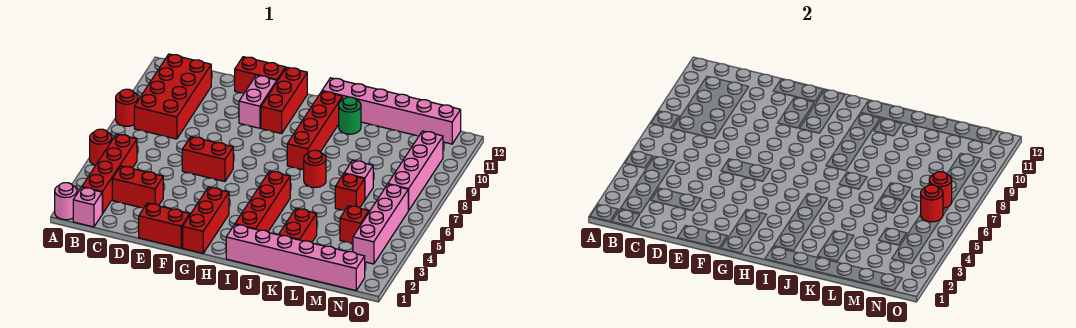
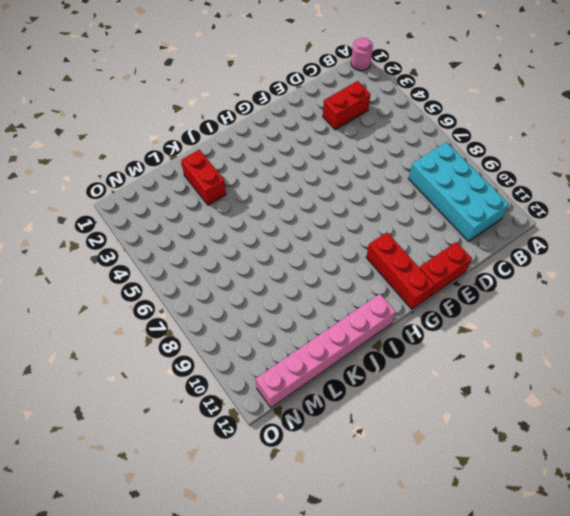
cyan brick B8:C11 level 1 -> red brick B8:C11 level 1
none -> red round brick A5 level 1
none -> red round brick A8 level 1
none -> pink brick B1 level 1

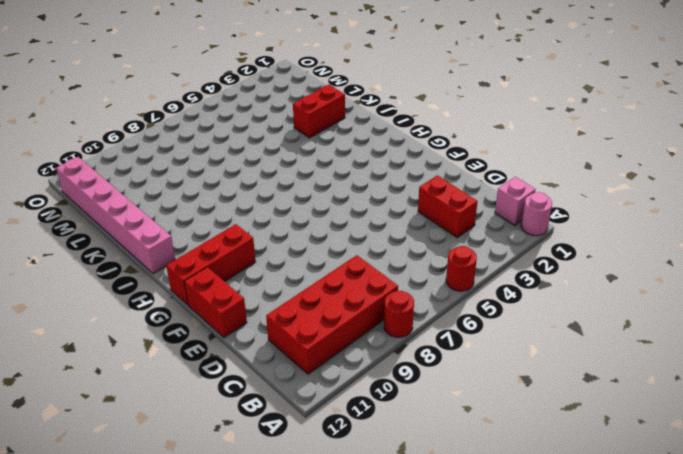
none -> red brick B2:B5 level 1
none -> red brick E1:F1 level 1
none -> red brick E6:F6 level 1

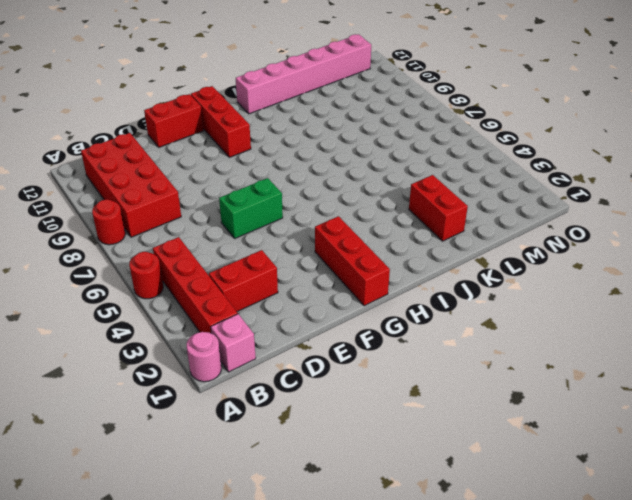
green brick E6:F6 level 1 -> red brick E6:F6 level 1
none -> red brick E1:F1 level 1
none -> pink brick F10:F11 level 1
none -> pink brick I1:N1 level 1

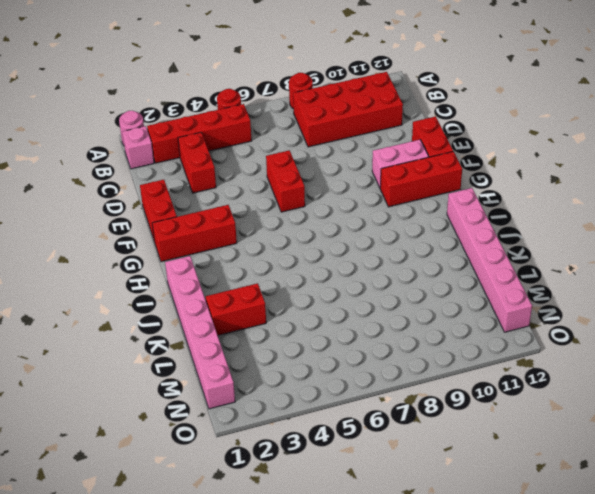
none -> red brick I2:I5 level 1
none -> red brick I8:I11 level 1
none -> red round brick J7 level 1

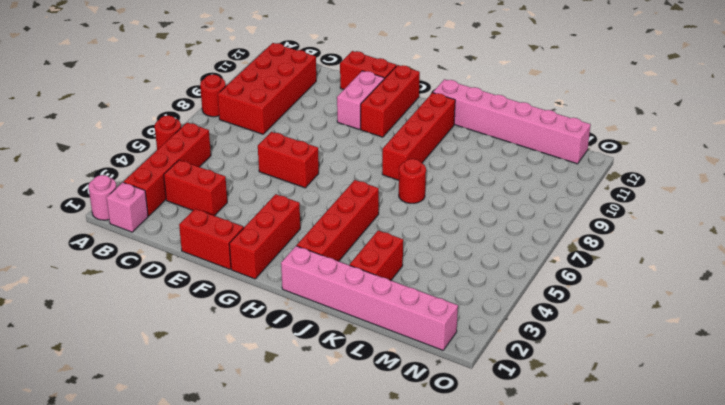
none -> green round brick J11 level 1
none -> red brick L6 level 1
none -> pink brick L7 level 1

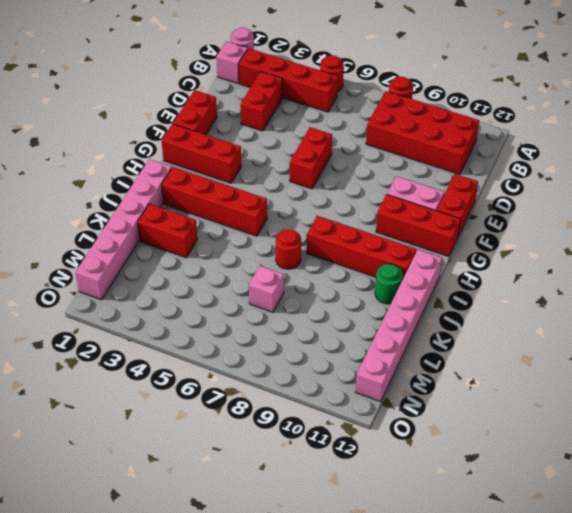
none -> red brick L6 level 1
none -> red brick M4 level 1
none -> pink brick N3:N6 level 1

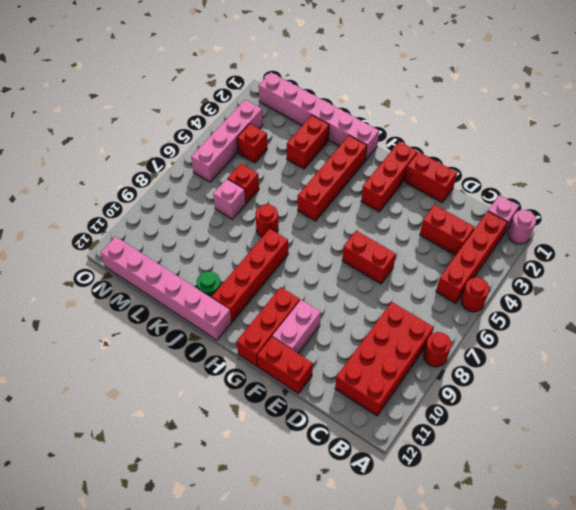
none -> pink brick N7:N10 level 1
none -> red round brick N6 level 2
none -> red round brick N7 level 2

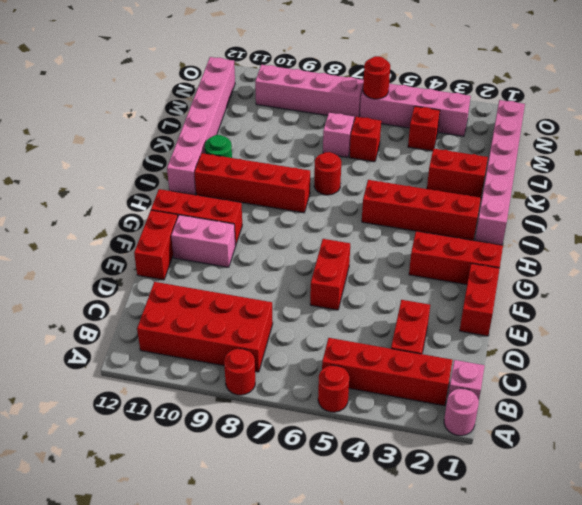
none -> red round brick N7 level 2

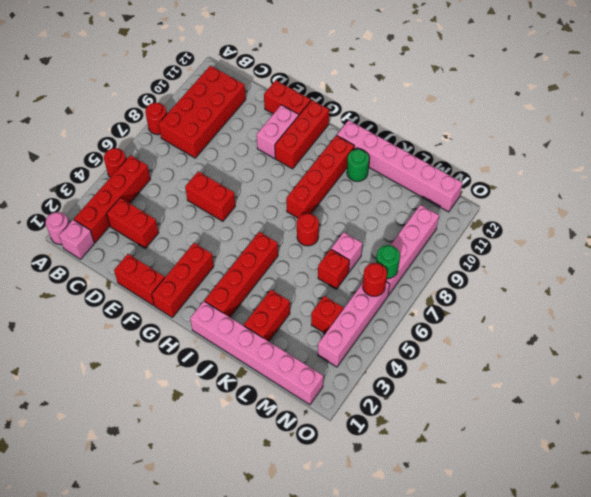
green round brick N7 level 2 -> red round brick N7 level 2

